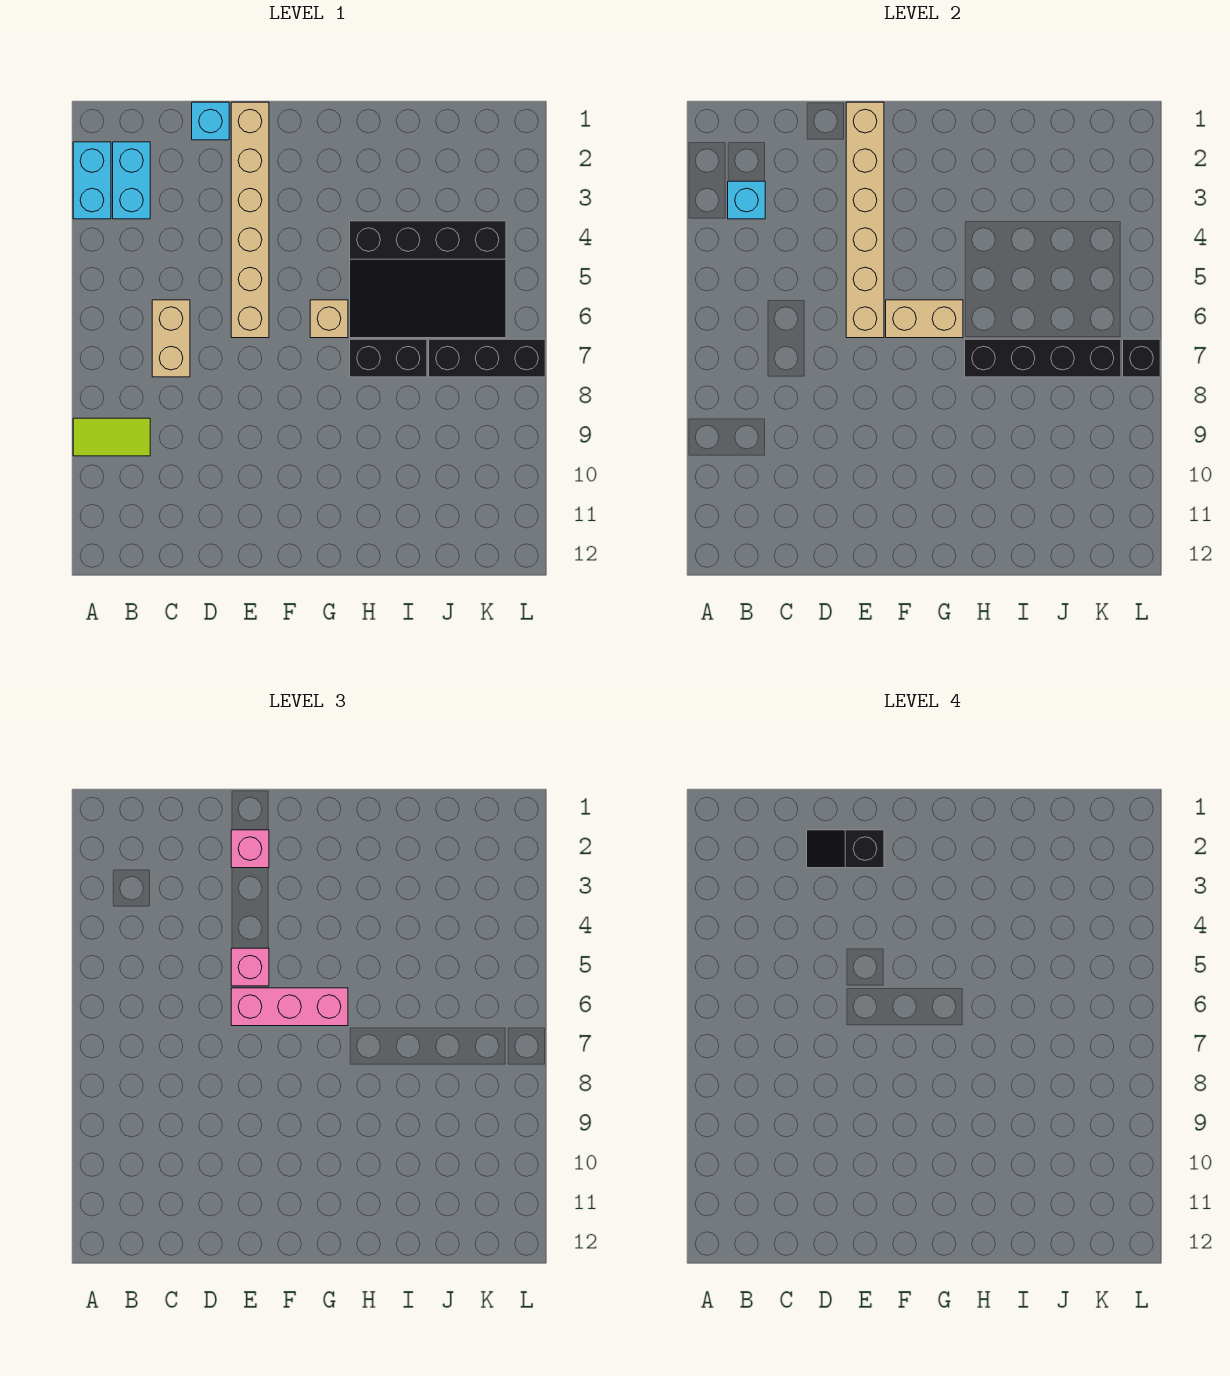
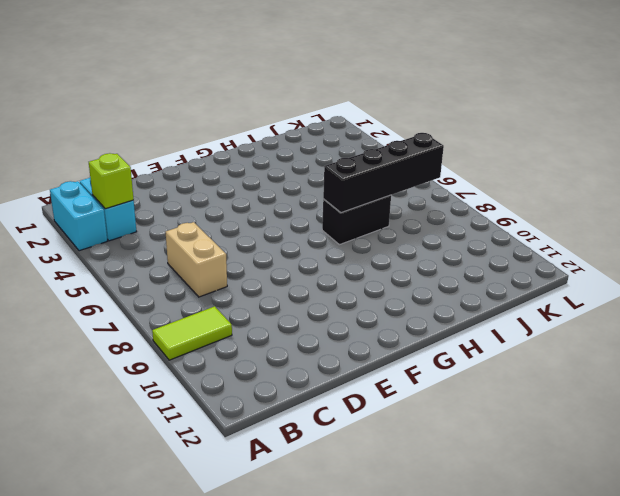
lime brick B3 level 2 -> cyan brick B3 level 2
none -> cyan brick D1 level 1
none -> tan brick E1:E6 level 1
none -> tan brick G6 level 1

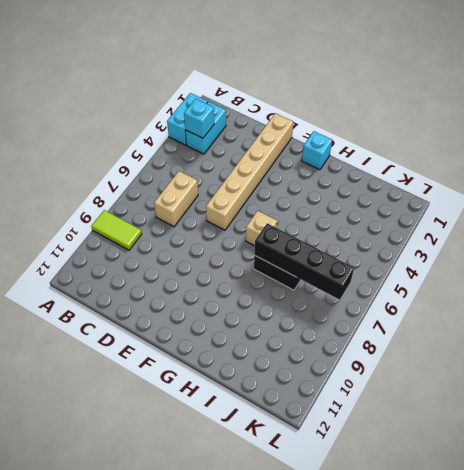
cyan brick G1 level 1 -> cyan brick D1 level 1
none -> black slope H4:K6 level 1 top 4
none -> black brick J7:L7 level 1
none -> tan brick E1:E6 level 2

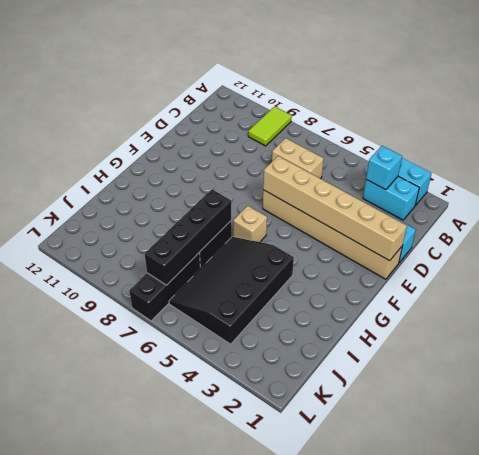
none -> tan brick F6:G6 level 2
none -> black brick L7 level 2
none -> pink brick E2 level 3

